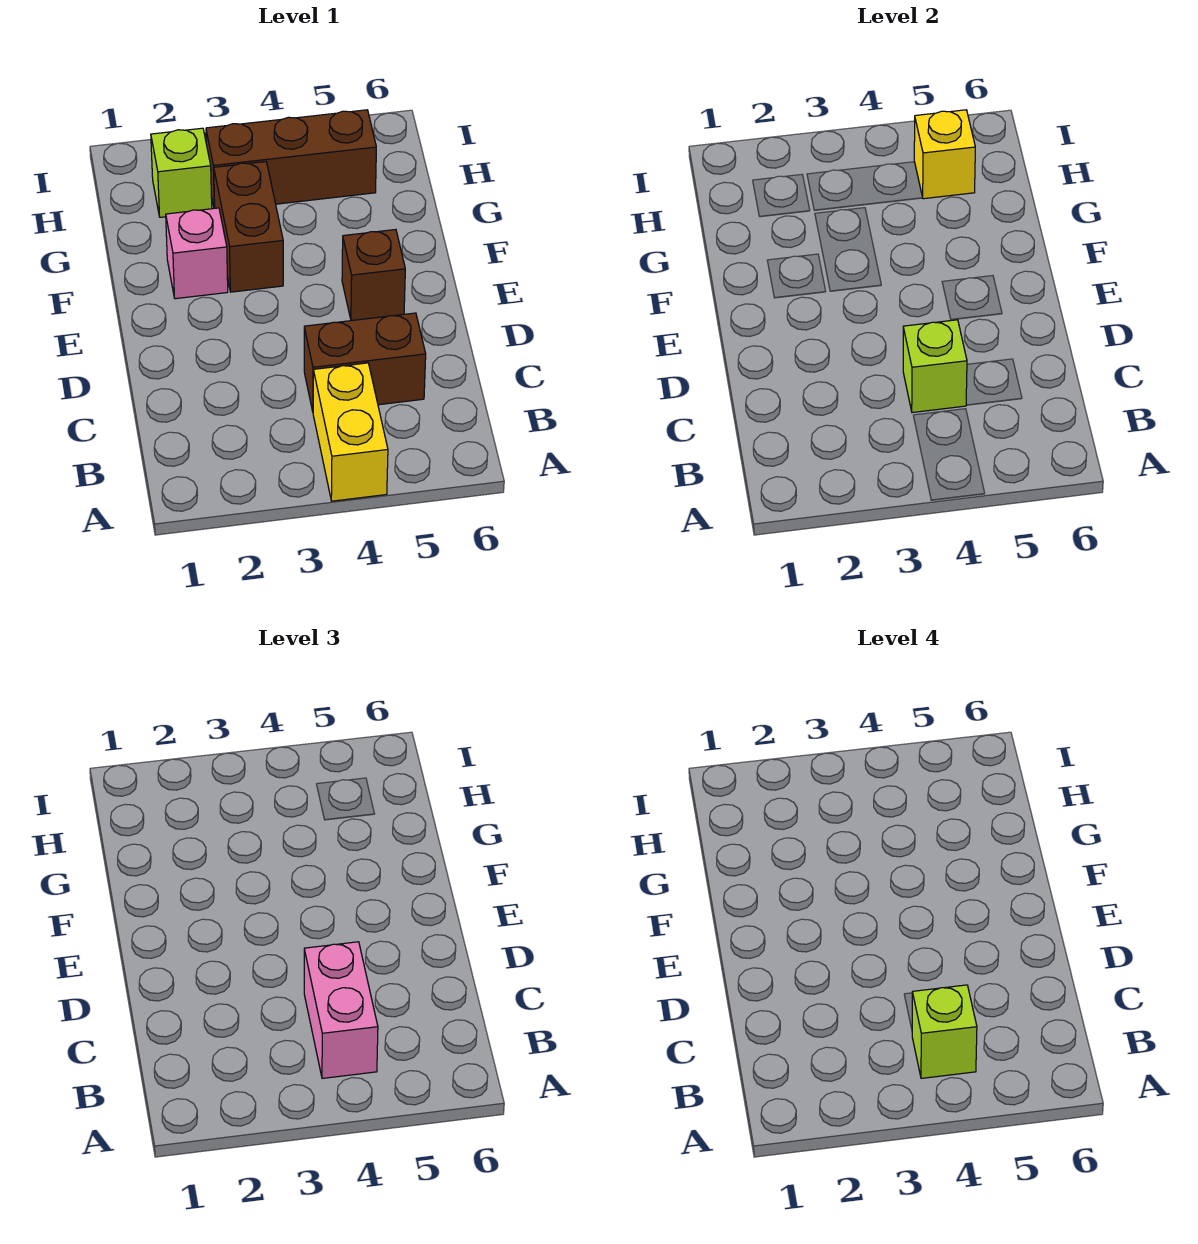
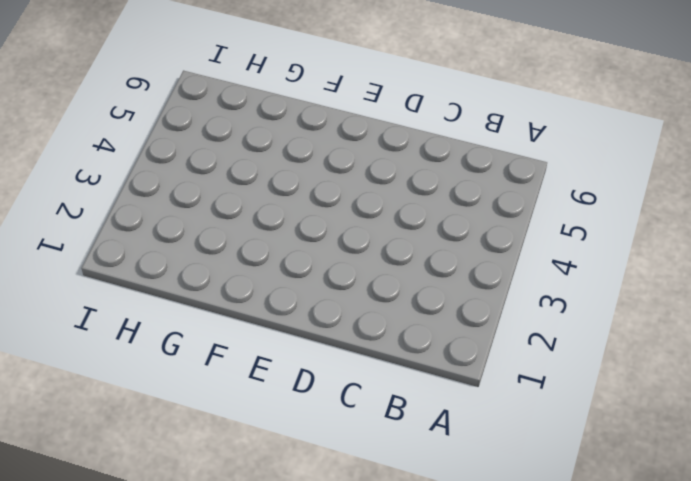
none -> yellow brick A4:B4 level 1
none -> brown brick C4:C5 level 1

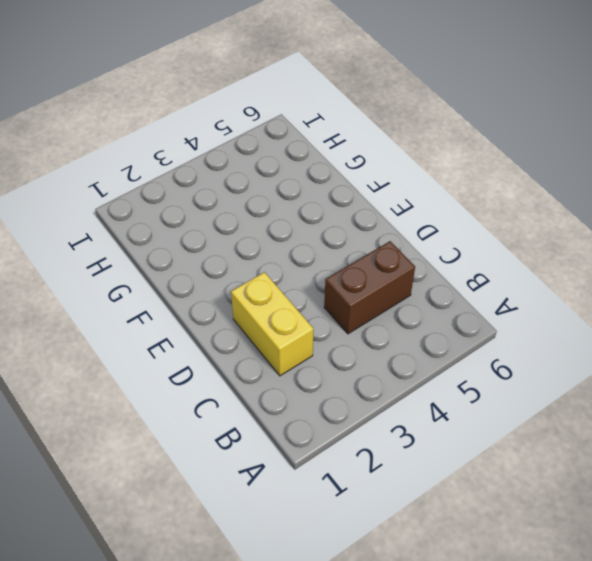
yellow brick C2:D2 level 1 -> yellow brick A4:B4 level 1
none -> brown brick E5 level 1
none -> pink brick F2 level 1

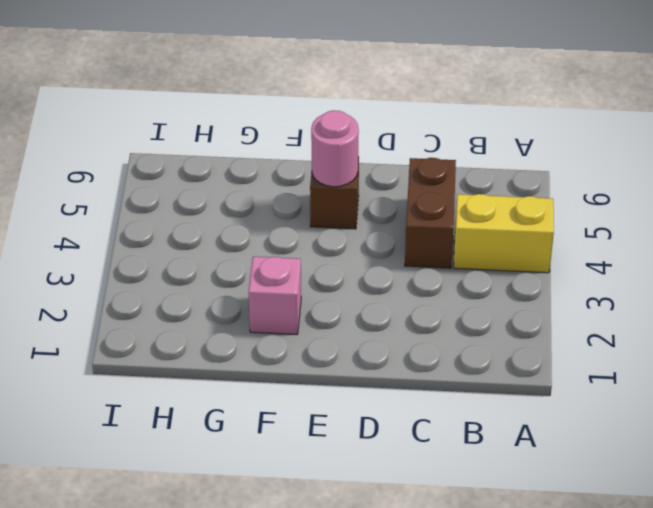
pink round brick E5 level 2 -> none
none -> brown brick F3:G3 level 1
none -> lime brick H2 level 1

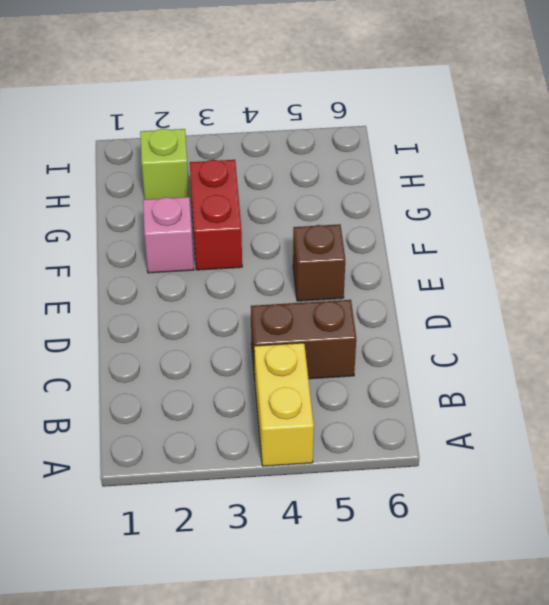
red brick F3:G3 level 1 -> brown brick F3:G3 level 1
none -> brown brick H3:H5 level 1
none -> lime brick C4 level 2

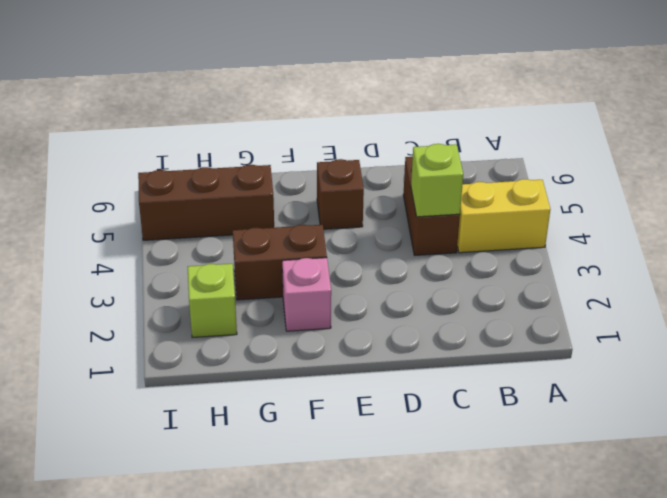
brown brick G5:I5 level 1 -> brown brick H3:H5 level 1
none -> yellow brick H5 level 2
none -> pink brick B4:C4 level 3

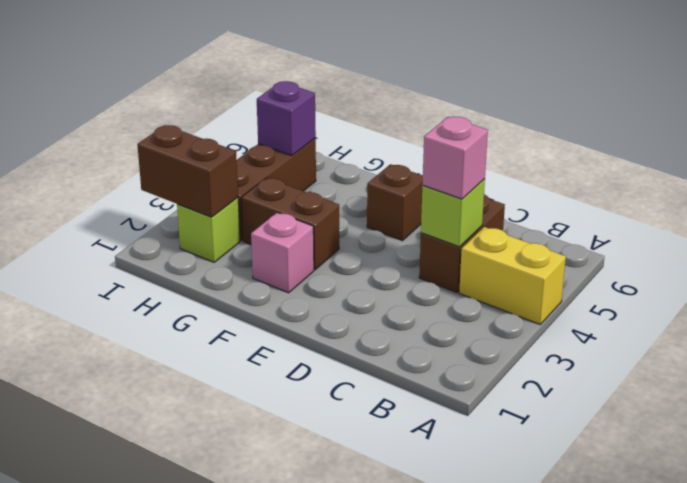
pink brick C4 level 3 -> pink brick B4:C4 level 3
brown brick H2:I2 level 2 -> none
purple brick H5 level 2 -> yellow brick H5 level 2
none -> lime brick B4 level 4

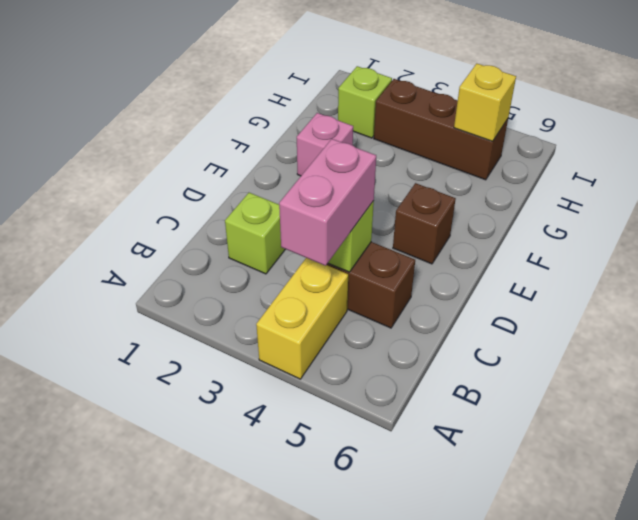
lime brick C2 level 1 -> lime brick B4 level 4
none -> brown brick F3:G3 level 1

